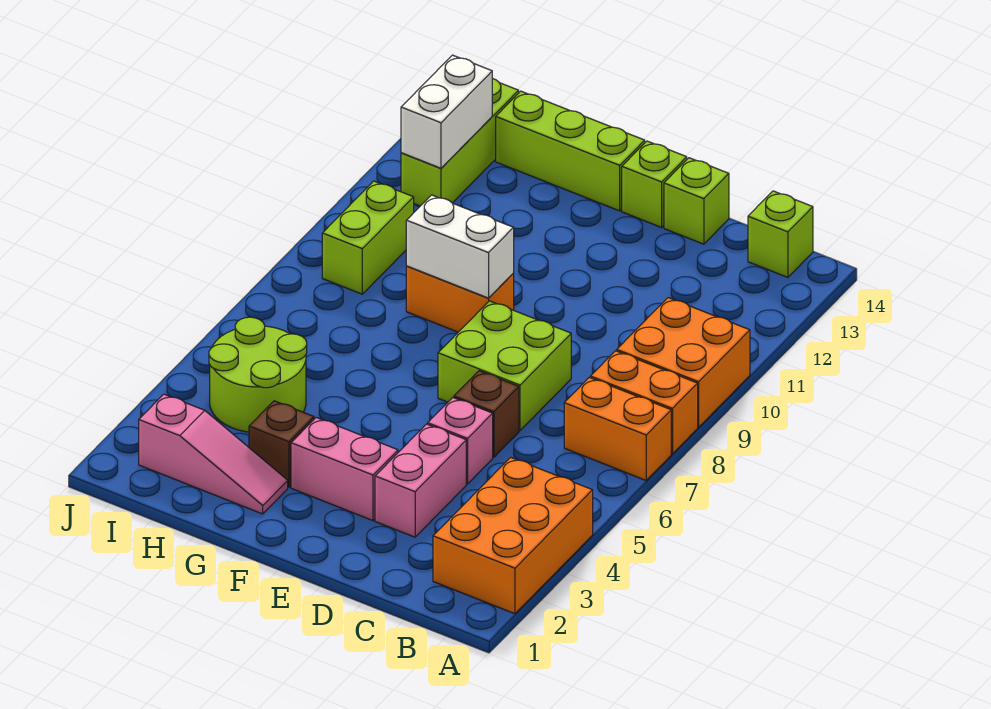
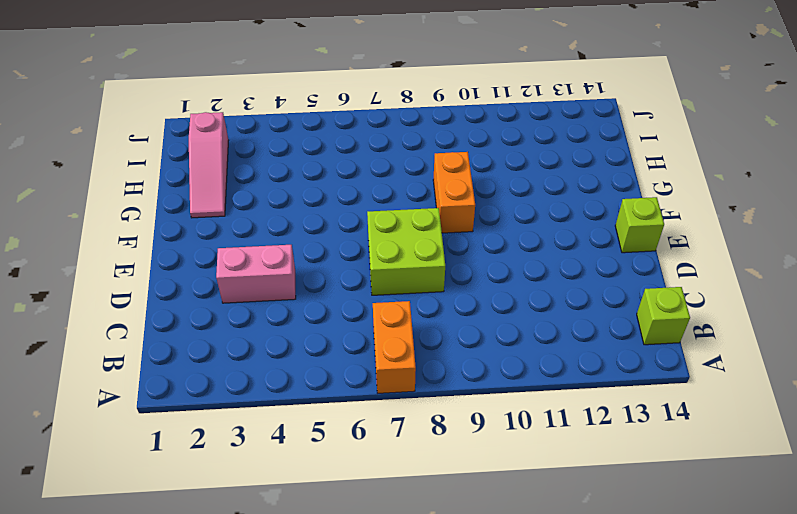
none -> orange brick A2:B4 level 1
none -> orange brick A8:B8 level 1
none -> orange brick A9:B10 level 1

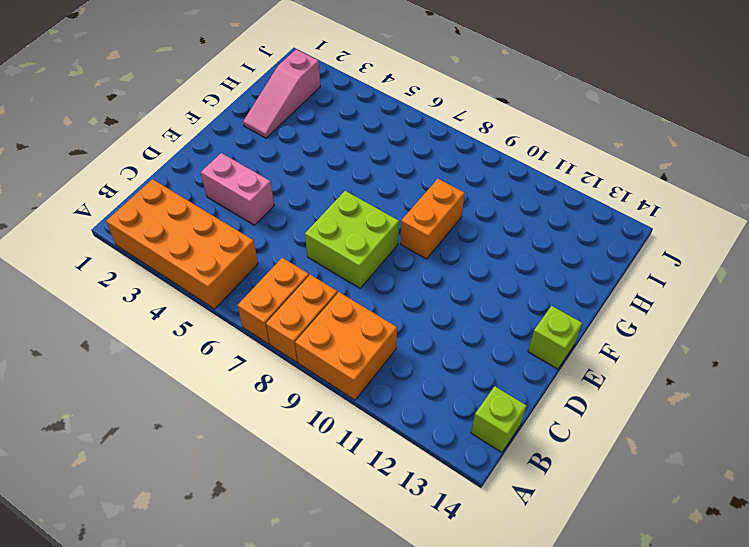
orange brick A2:B5 level 1 -> orange brick A2:B4 level 1
none -> pink brick D5 level 1
none -> brown brick D6 level 1
none -> lime brick D14 level 1

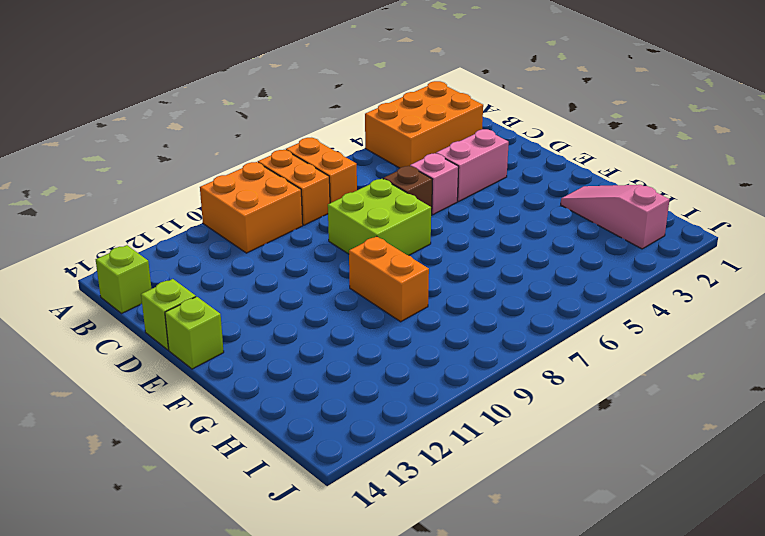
none -> pink brick E3:F3 level 1
none -> lime brick F14:H14 level 1
none -> brown brick G3 level 1

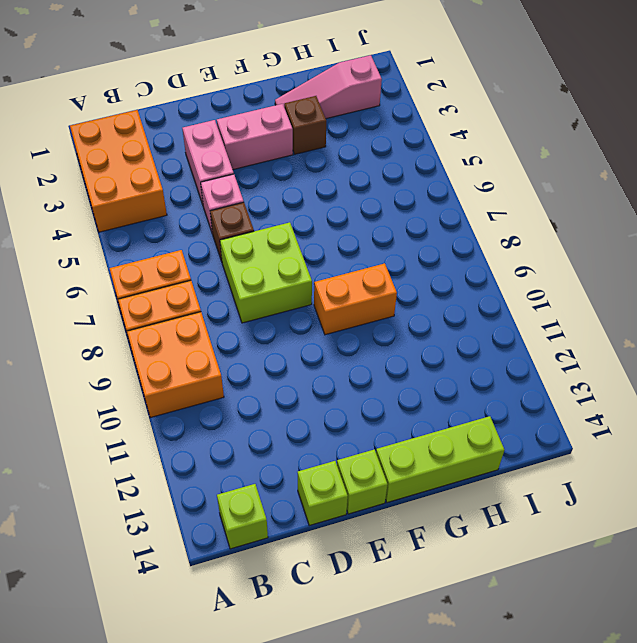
none -> lime round brick H4:I5 level 1
none -> lime brick I9:I10 level 1
none -> lime brick I12:I14 level 1

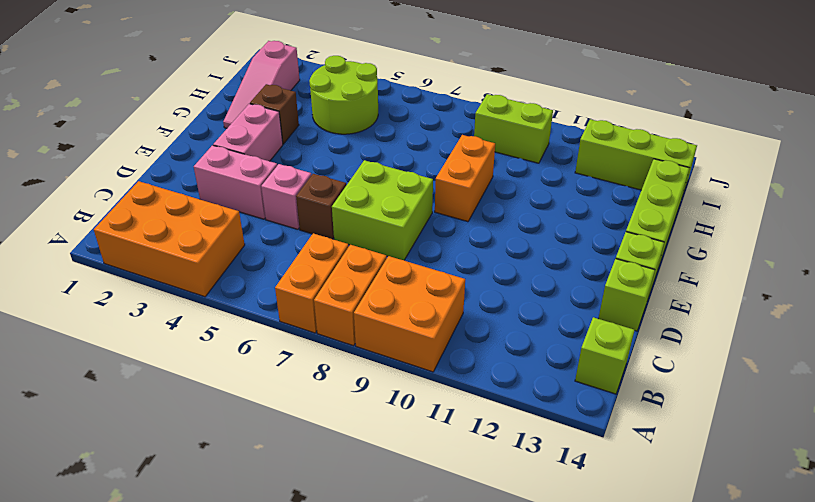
none -> white brick F9:G9 level 2
none -> white brick I12:I13 level 2

